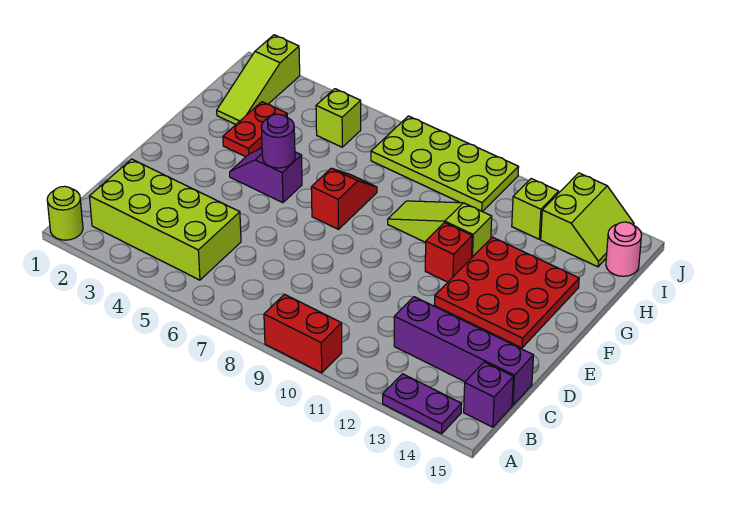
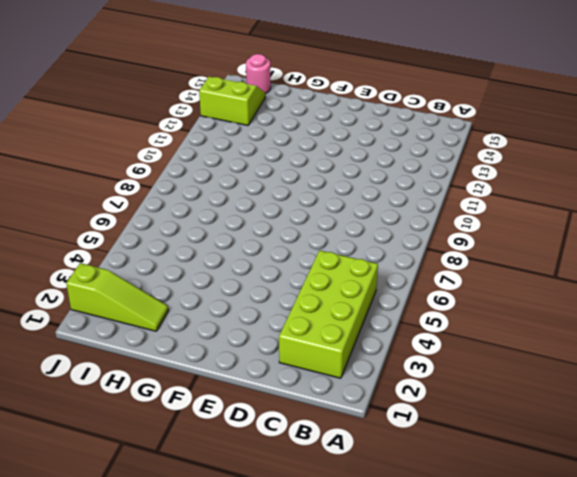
none -> lime round brick A1 level 1
none -> red brick A9:A10 level 1
none -> purple plate A13:A14 level 1

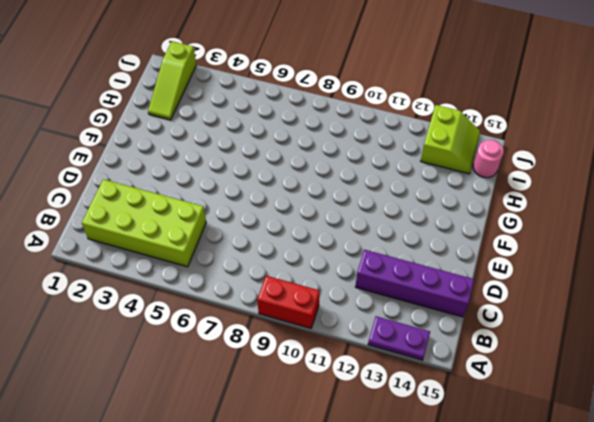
none -> lime round brick A1 level 1
none -> purple brick B15 level 1
none -> red plate E12:G14 level 1

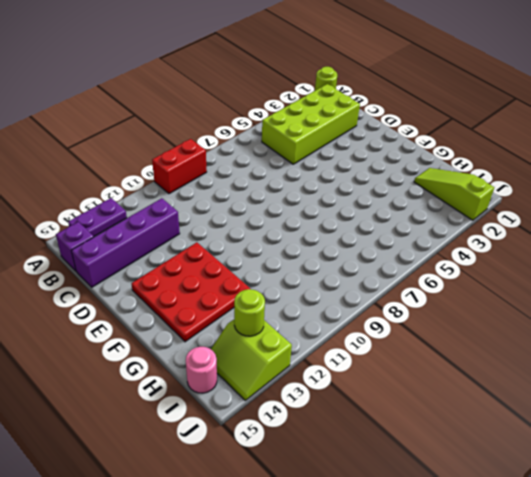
lime round brick I13 level 2 -> none
none -> purple slope F4:F5 level 1 top 5
none -> red slope F7:G7 level 1 top F
none -> red brick F11 level 1

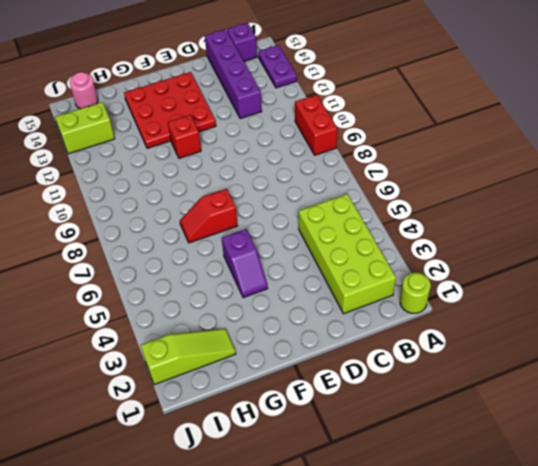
none -> red plate G3:H3 level 1
none -> lime slope G9:G11 level 1 top 11
none -> lime brick I5 level 1

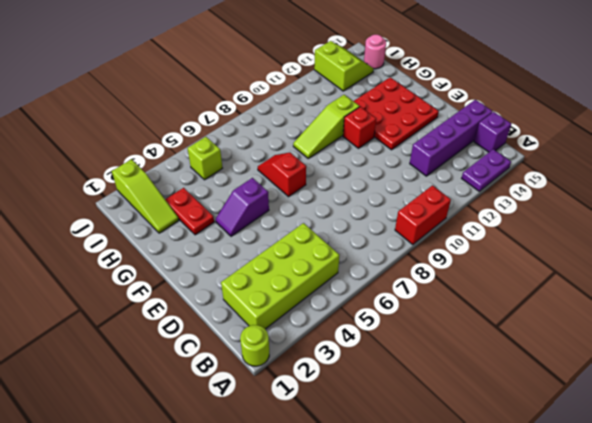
none -> lime plate I7:J10 level 1
none -> lime brick I12 level 1
none -> purple round brick F5 level 2

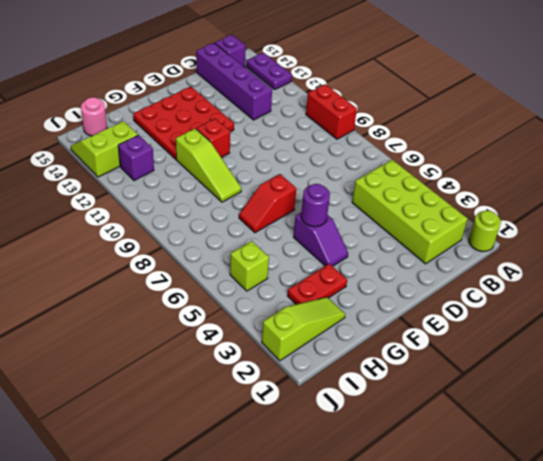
purple brick I12 level 1 -> lime brick I12 level 1
none -> lime plate I7:J10 level 1

